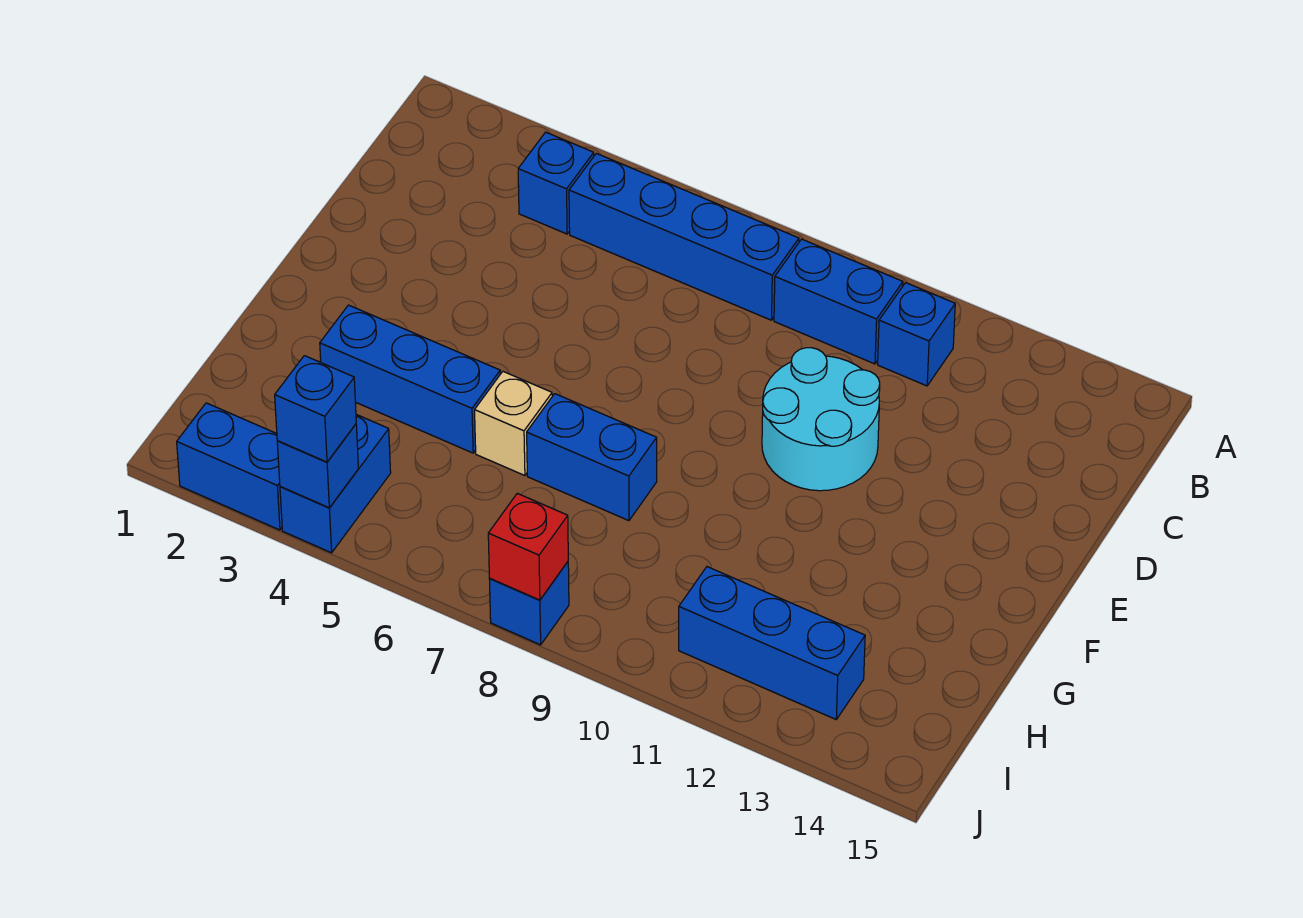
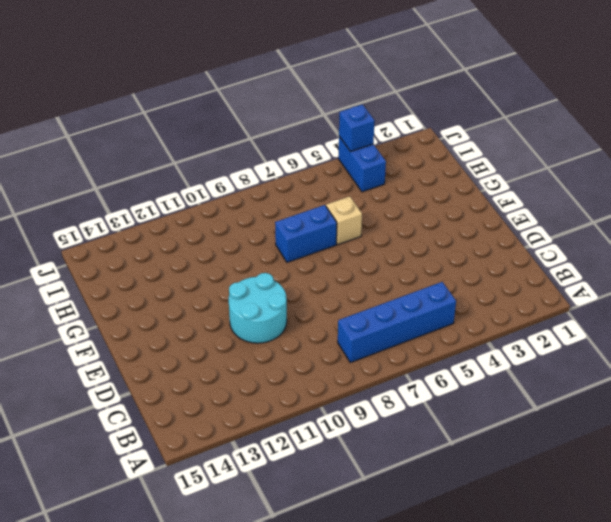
none -> blue brick B4 level 1
none -> blue brick B9:B10 level 1
none -> blue brick B11 level 1

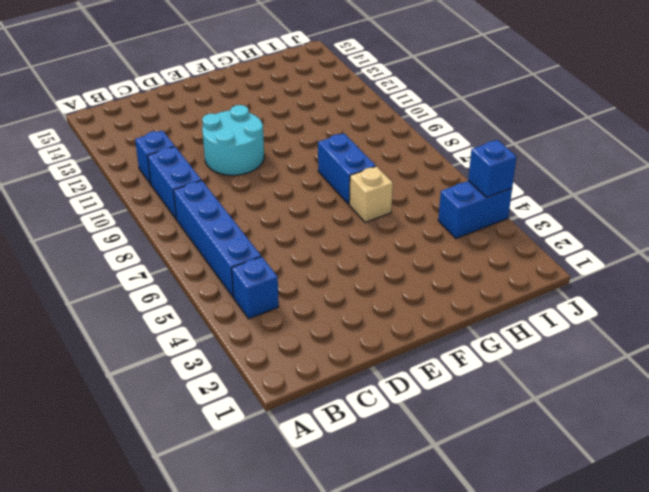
none -> blue brick G3:G5 level 1
none -> blue brick I11:I13 level 1
none -> blue brick J2:J3 level 1

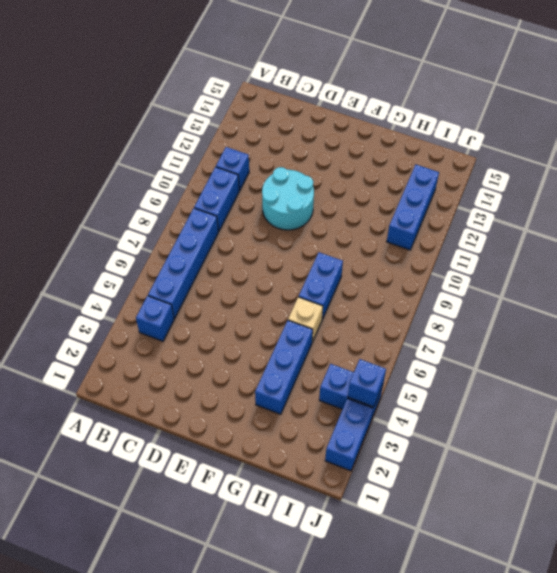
none -> blue brick J8 level 1
none -> red brick J8 level 2
none -> blue brick J4 level 3

